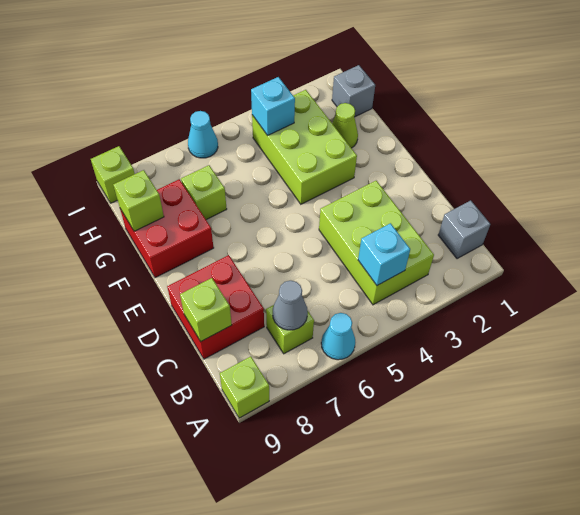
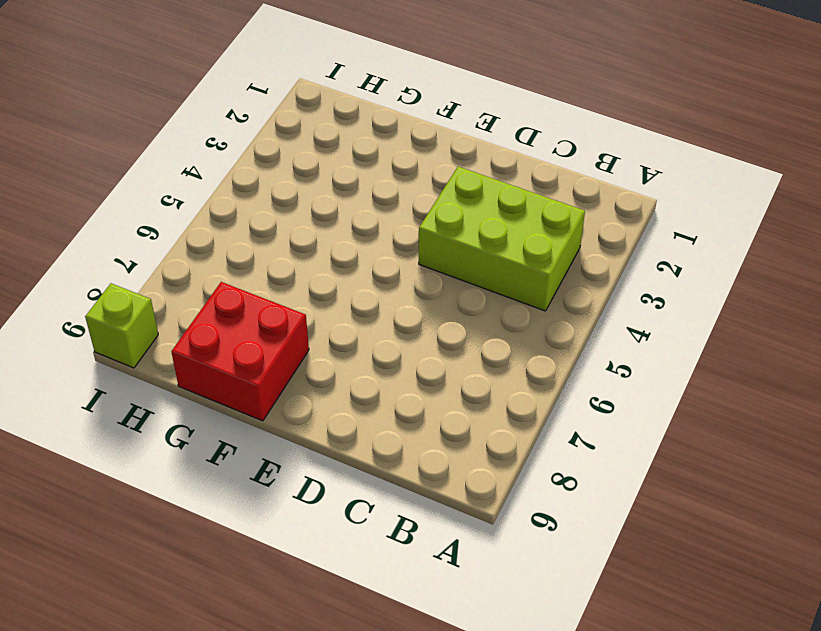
none -> cyan cone A6 level 1
none -> lime brick A9 level 1
none -> grey brick B1 level 1

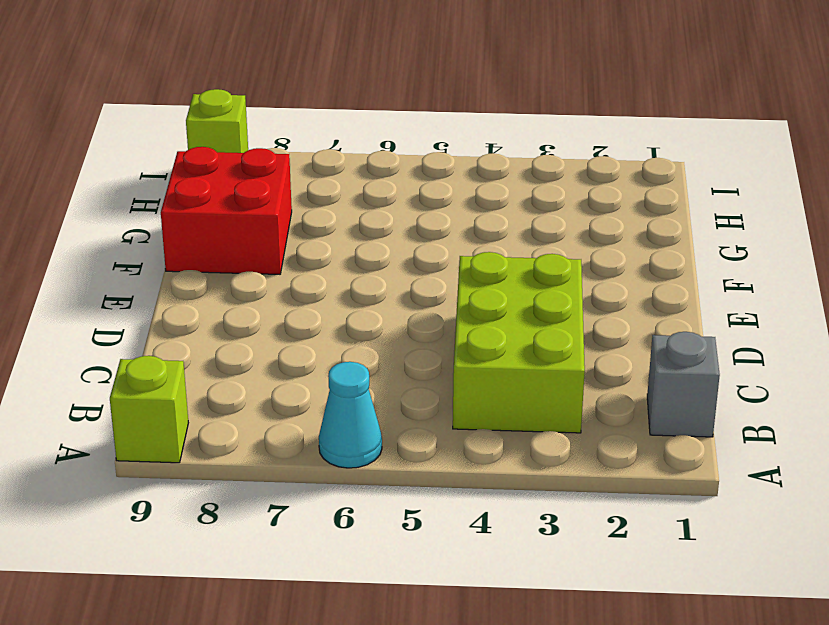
none -> lime brick B7 level 1
none -> red brick C8:D9 level 1
none -> lime brick F3:H4 level 1

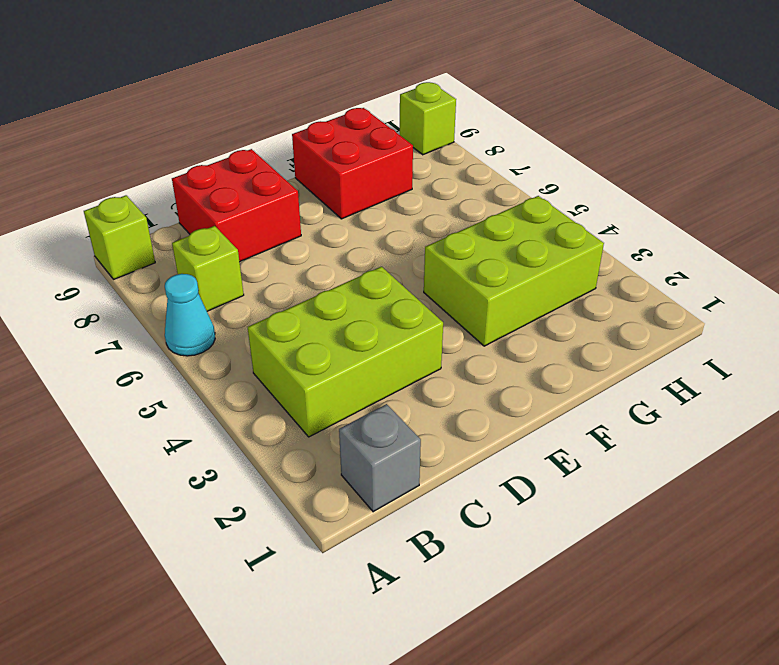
none -> lime cone G2 level 1
none -> lime brick G7 level 1
none -> grey brick H1 level 1

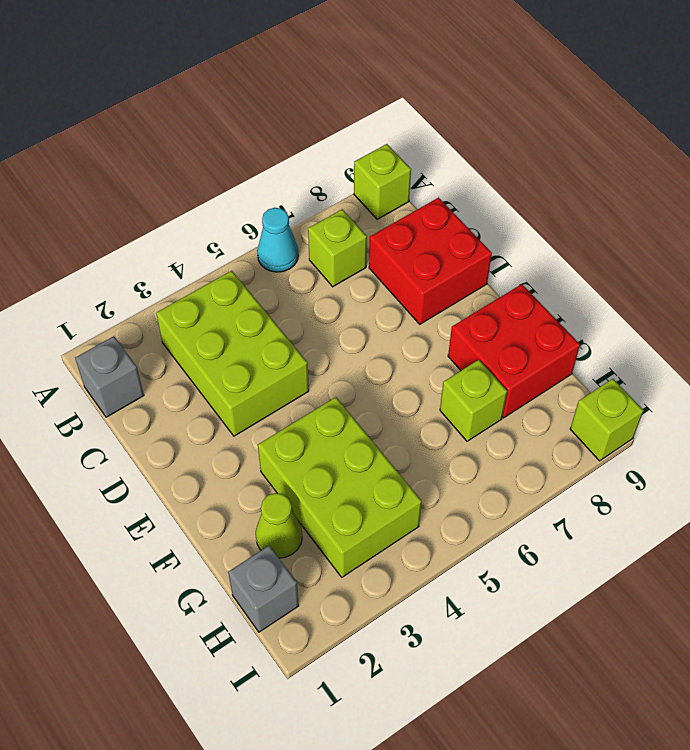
none -> cyan cone I6 level 1
none -> cyan brick B4 level 2
none -> grey cone B7 level 2

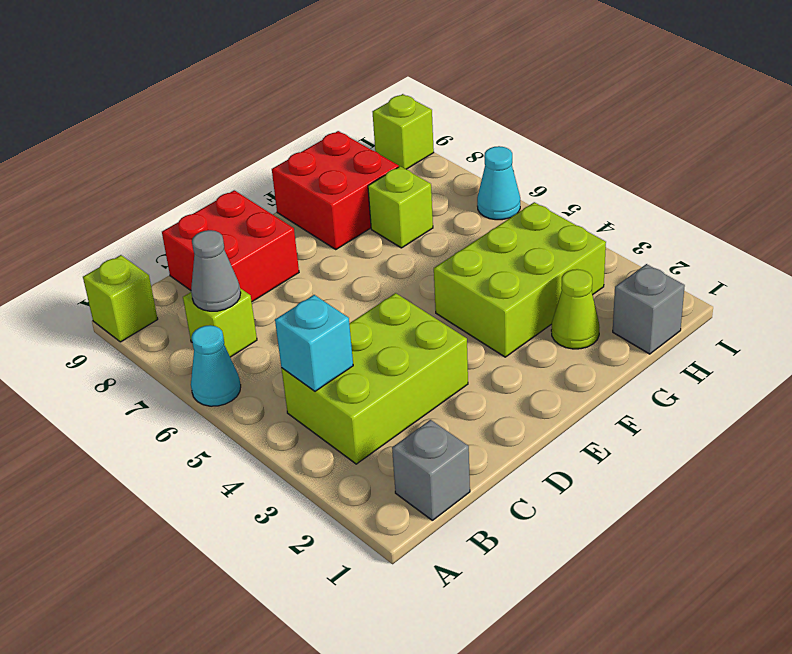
none -> lime brick C9 level 2
none -> lime brick G9 level 2
none -> cyan brick H4 level 2

